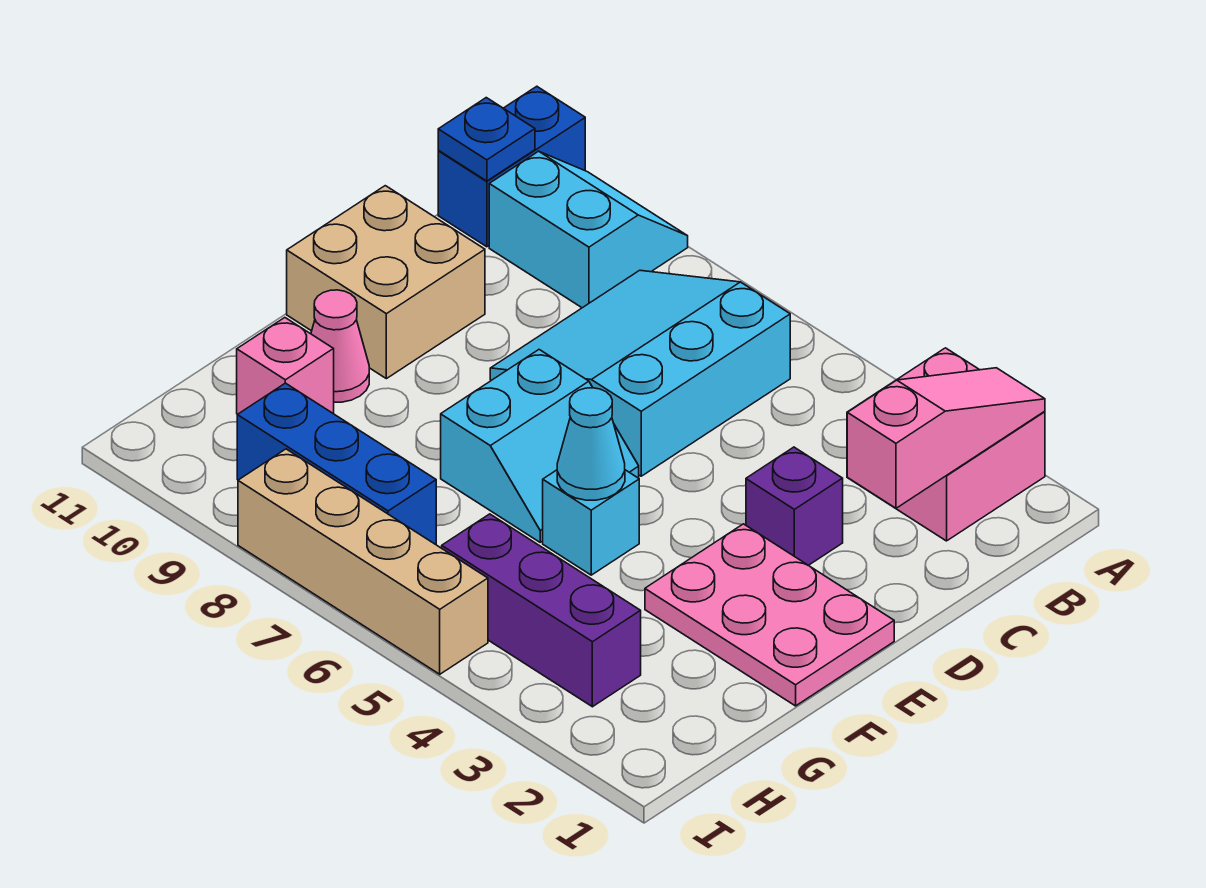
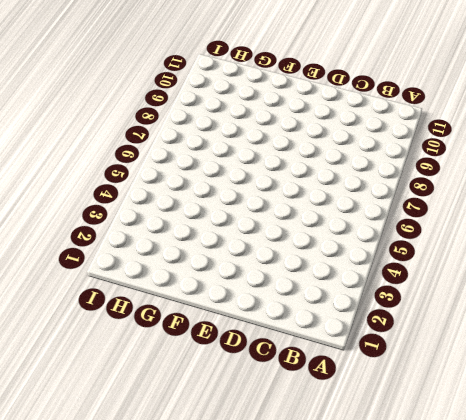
none -> pink brick A2:B3 level 1
none -> cyan slope A9:B10 level 1 top B
none -> blue brick A11:B11 level 1

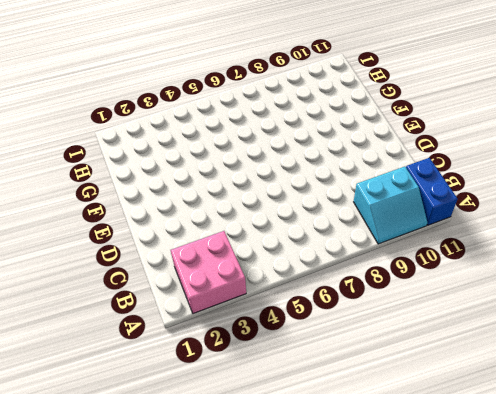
none -> cyan slope B6:D8 level 1 top 6
none -> purple brick D3 level 1
none -> tan brick D10:E11 level 1

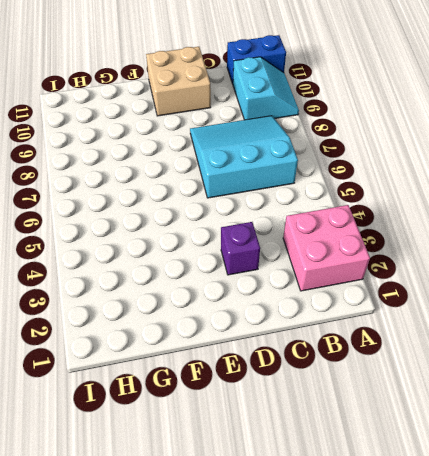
none -> pink plate E1:F3 level 1
none -> cyan slope E6:F7 level 1 top 7
none -> cyan brick F5 level 1

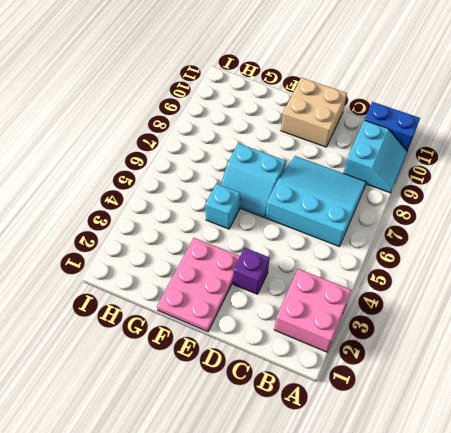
none -> pink cone F10 level 1
none -> pink brick G10 level 1
none -> purple brick H3:H5 level 1

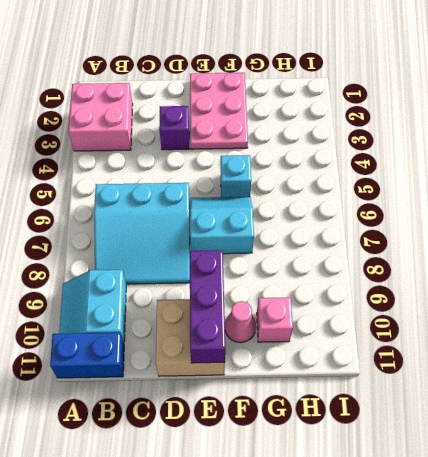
purple brick E9:E11 level 2 -> purple brick H3:H5 level 1
none -> blue brick H7:H9 level 1
none -> tan brick I5:I8 level 1
none -> pink slope A2:C2 level 2 top C

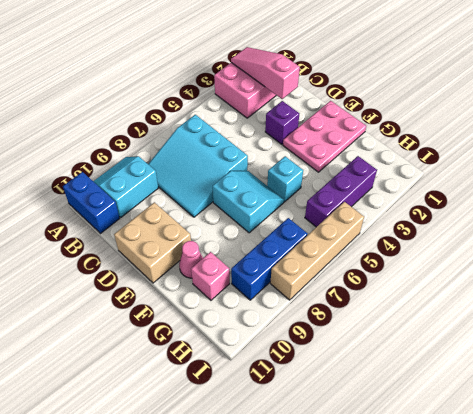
none -> blue plate B11 level 2
none -> cyan cone F5 level 2

